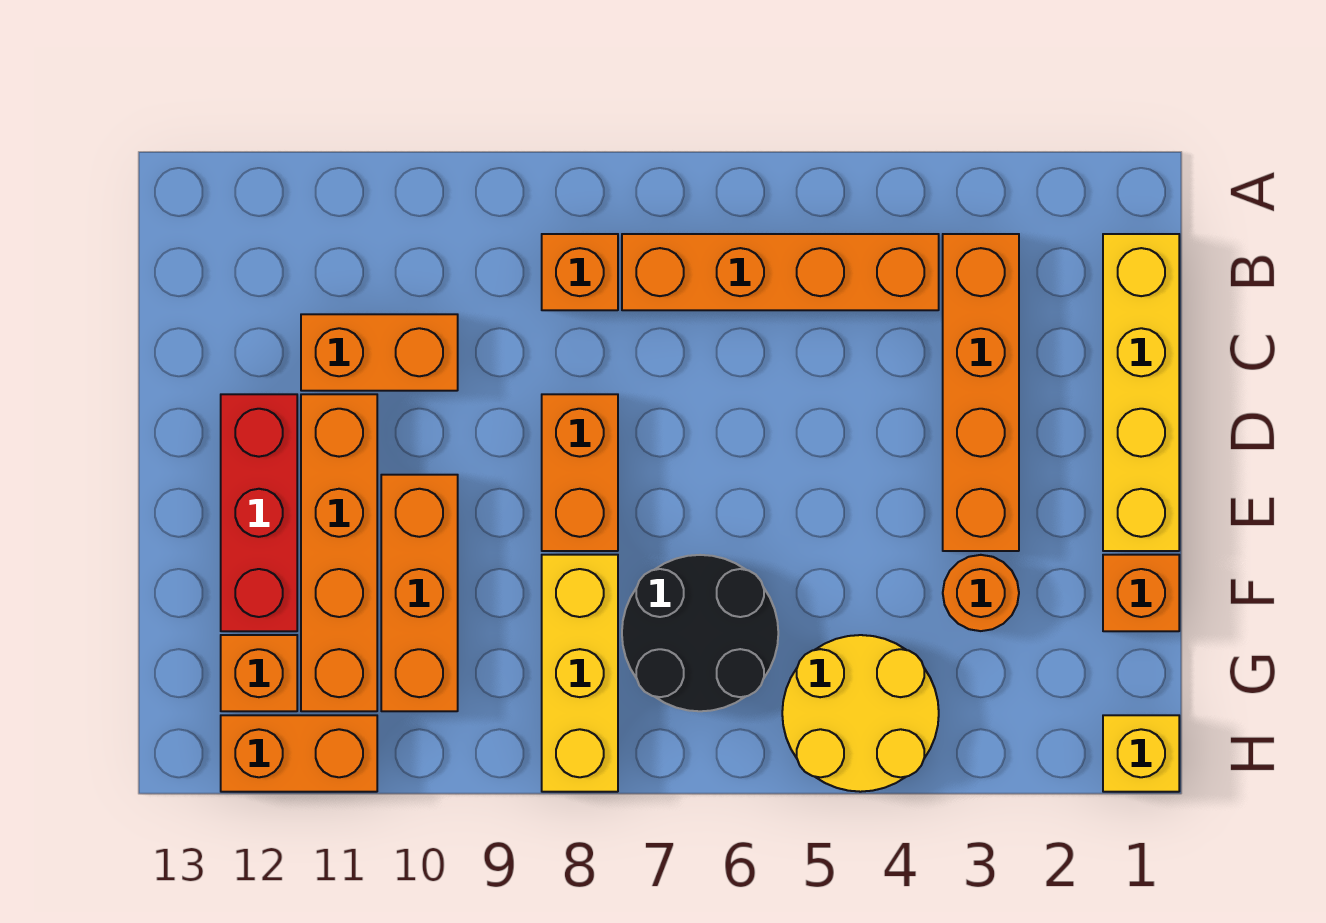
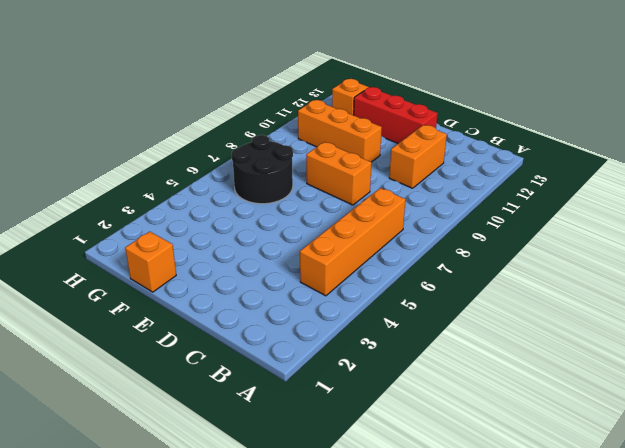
none -> yellow brick B1:E1 level 1
none -> orange brick B3:E3 level 1
none -> orange brick B8 level 1

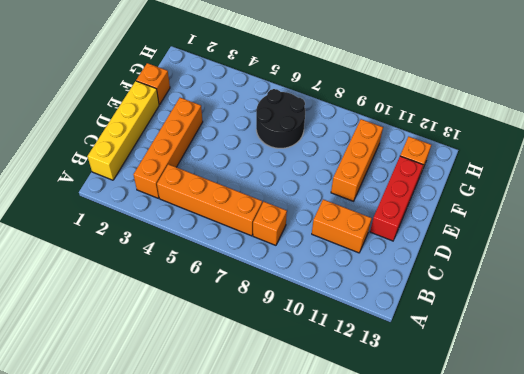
none -> orange brick D8:E8 level 1
none -> orange brick D11:G11 level 1
none -> orange round brick F3 level 1

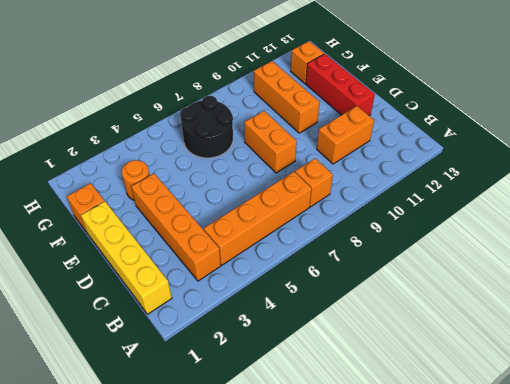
none -> orange brick D11:G11 level 1
none -> yellow brick F8:H8 level 1
none -> yellow round brick G4:H5 level 1

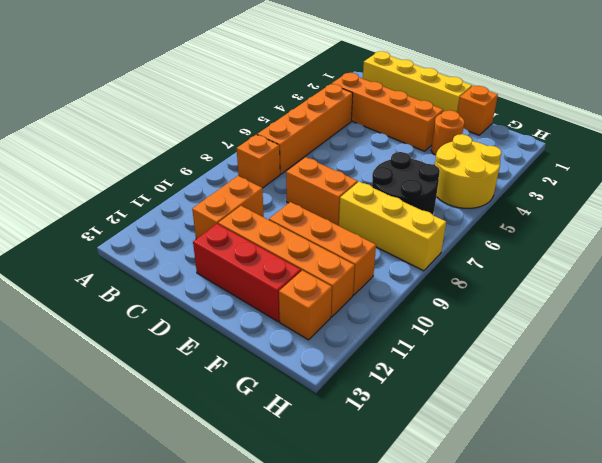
none -> yellow brick H1 level 1
none -> orange brick H11:H12 level 1

